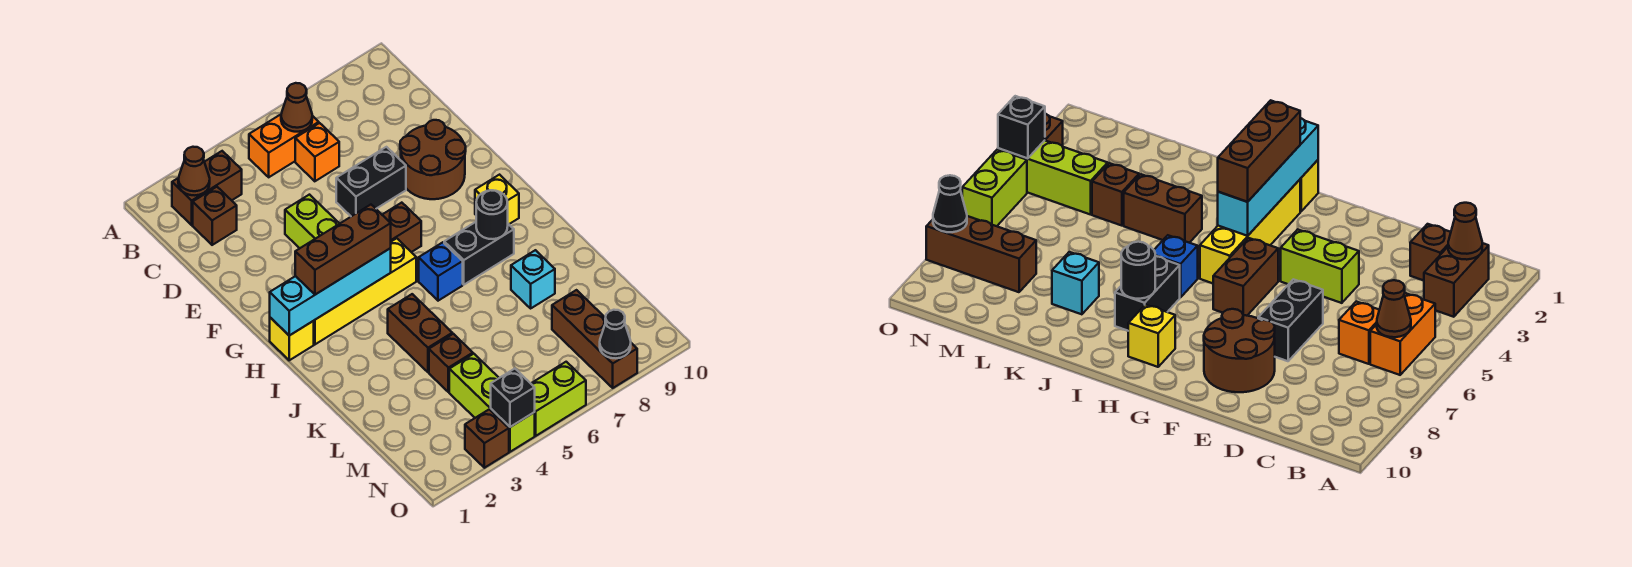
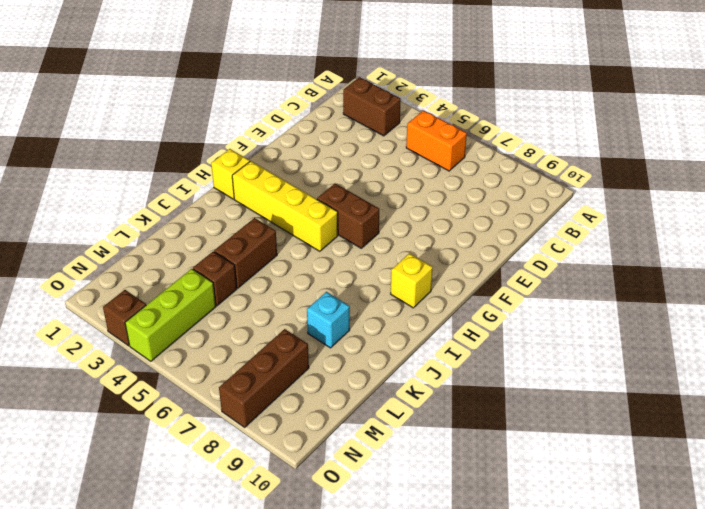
none -> brown brick C2 level 1
none -> orange brick C6 level 1
none -> lime brick E4:F4 level 1

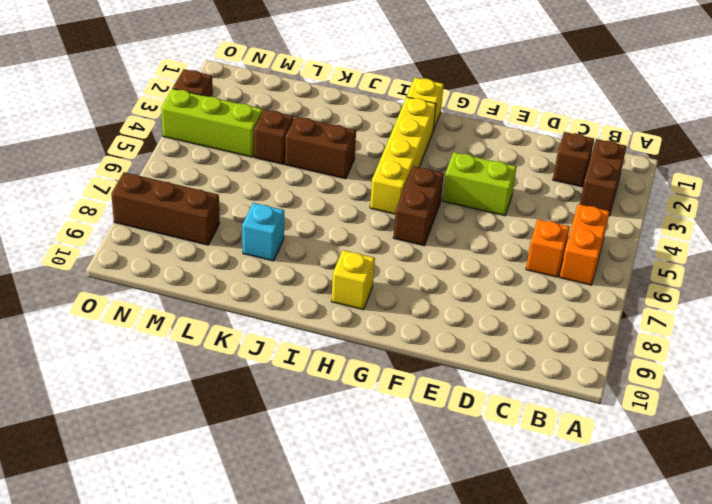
none -> black brick E6:E7 level 1
none -> brown round brick E8:F9 level 1
none -> blue brick I6 level 1

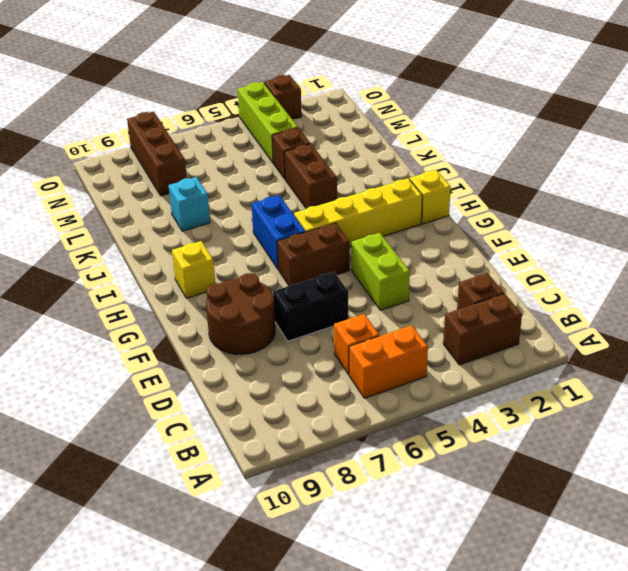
blue brick H6:I6 level 1 -> blue brick I6 level 1
none -> black brick I7:I8 level 1
none -> lime brick O5:O6 level 1
none -> brown cone B2 level 2

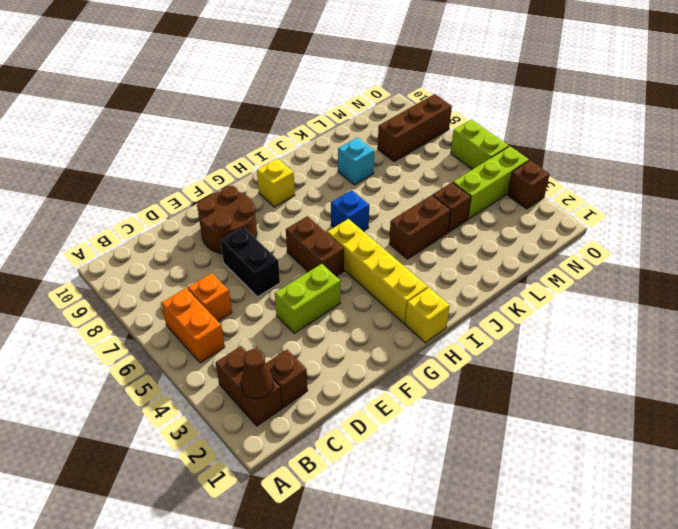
none -> black brick I7:I8 level 1
none -> brown cone B6 level 2
none -> cyan brick H1:H4 level 2

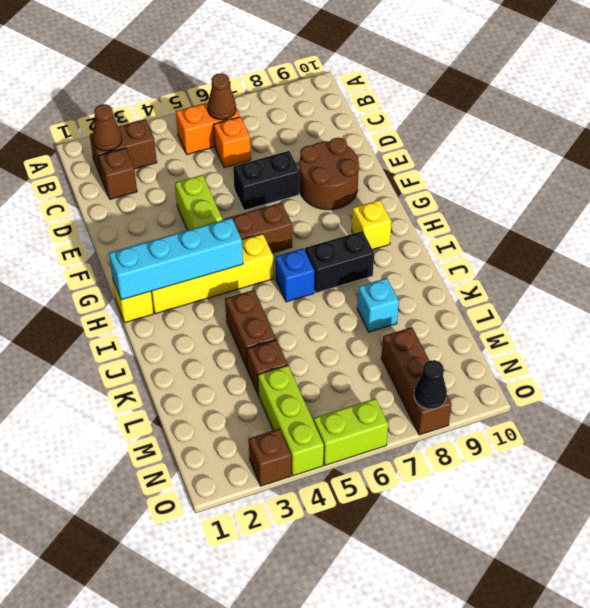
none -> black round brick I8 level 2
none -> black brick O4 level 2
none -> brown brick H2:H4 level 3

